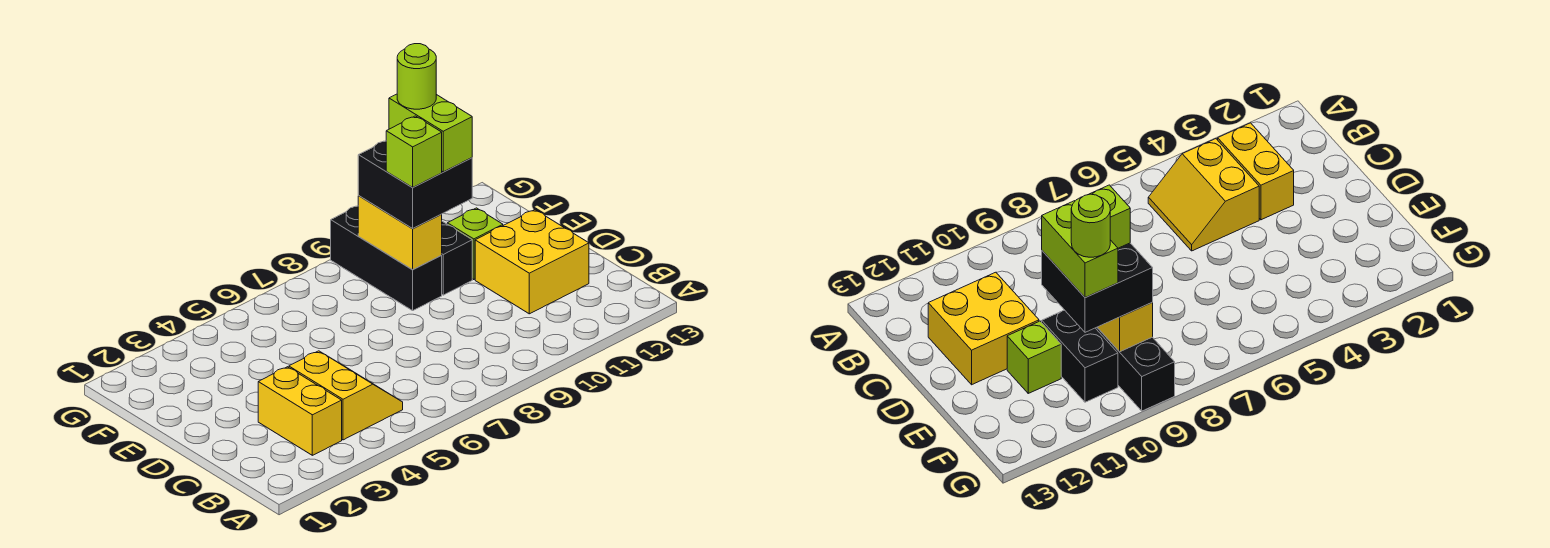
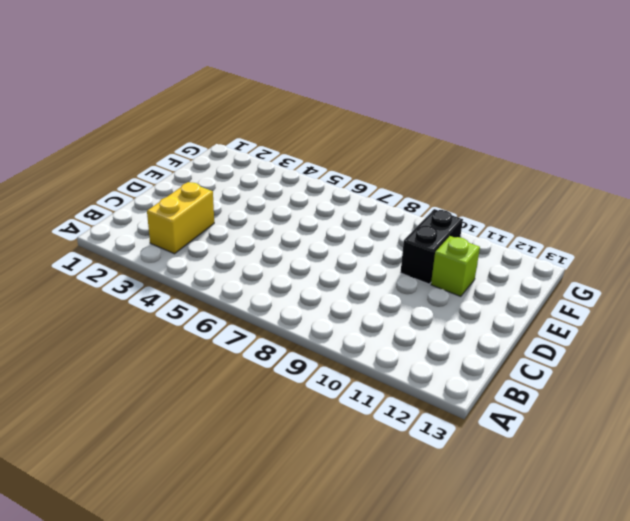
none -> yellow slope B4:C5 level 1 top 4
none -> yellow brick C11:D12 level 1

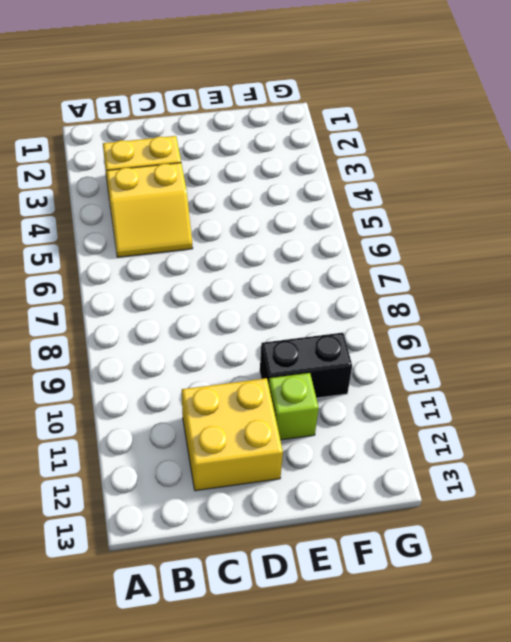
none -> black brick E9:G9 level 1
none -> yellow brick E9:F9 level 2

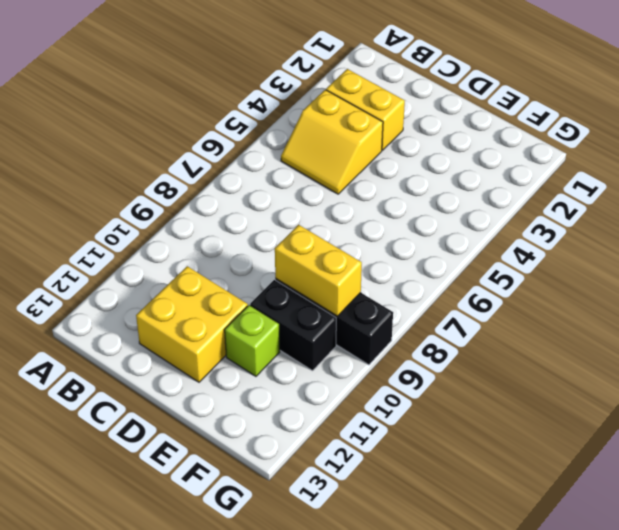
none -> black brick E9:F10 level 3
none -> lime brick E9 level 4

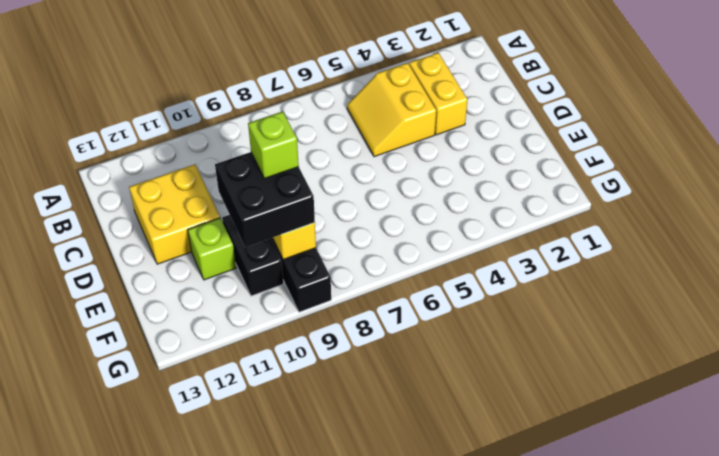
none -> lime brick E10:F10 level 4
none -> lime round brick F10 level 5

